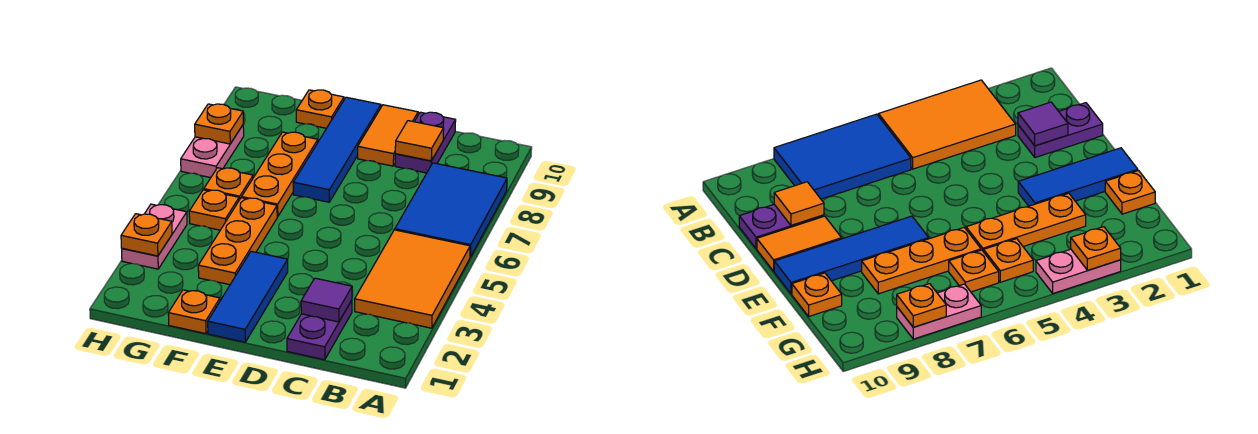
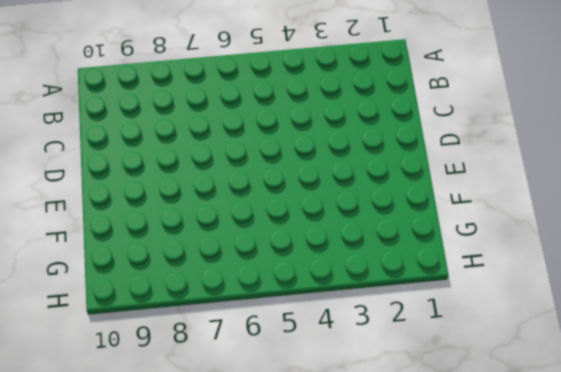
none -> orange tile A3:B5 level 1
none -> blue tile A6:B8 level 1
none -> purple plate C1:C2 level 1

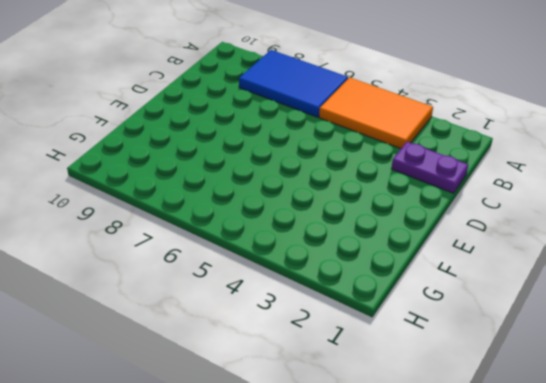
none -> purple plate C9:C10 level 1
none -> orange tile D9:D10 level 1
none -> blue tile E1:E3 level 1

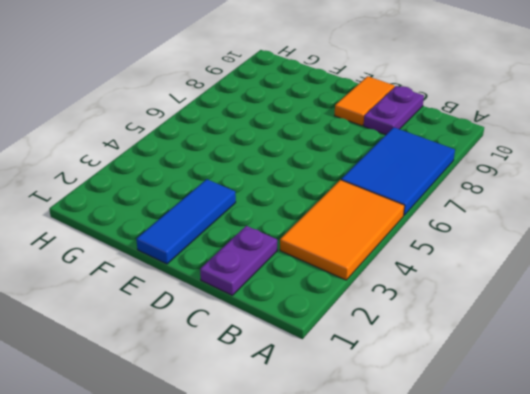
none -> blue tile E7:E10 level 1
none -> orange plate F1 level 1
none -> orange plate F3:F5 level 1

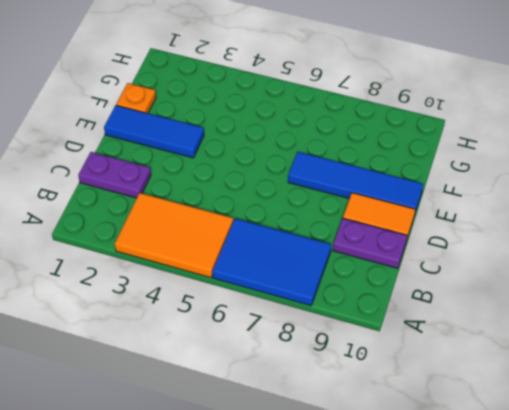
none -> orange plate F3:F5 level 1
none -> orange plate F6:F8 level 1
none -> orange plate F10 level 1

